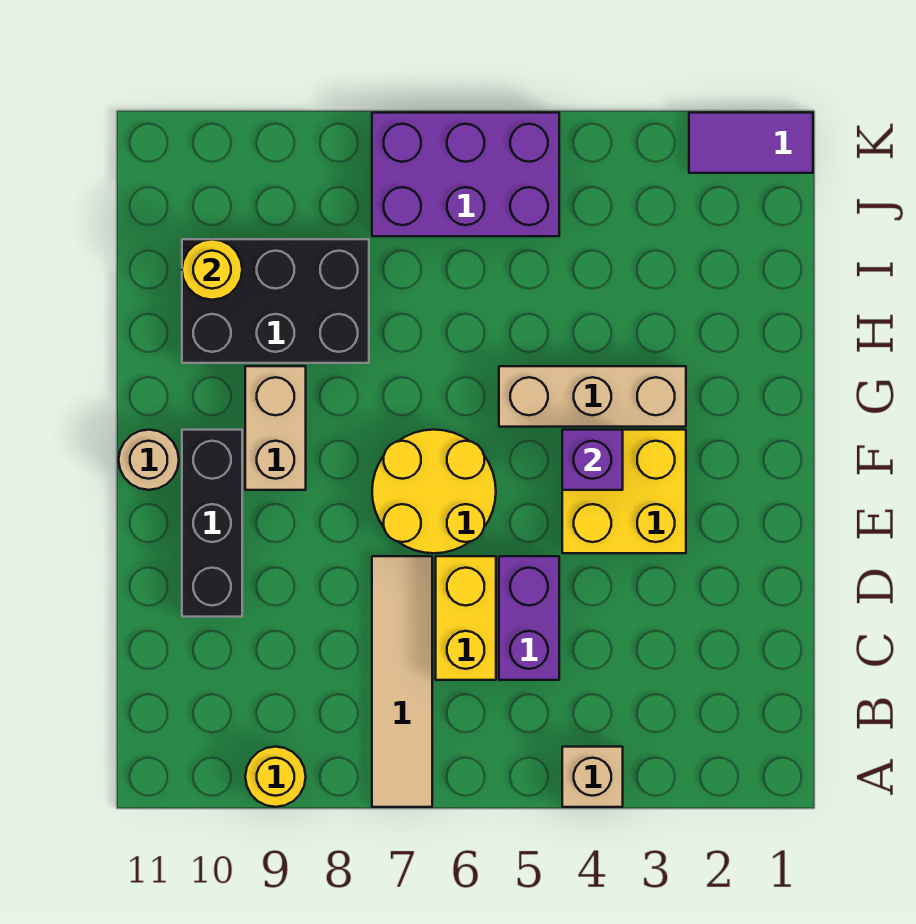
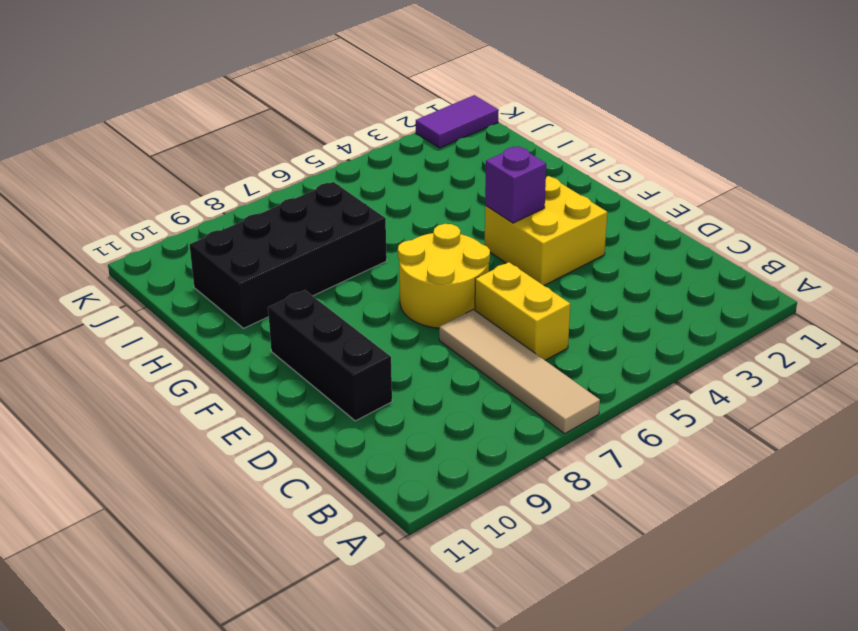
black brick H7:I10 level 1 -> black brick H8:I10 level 1
none -> tan brick A4 level 1
none -> yellow round brick A9 level 1
none -> purple brick C5:D5 level 1

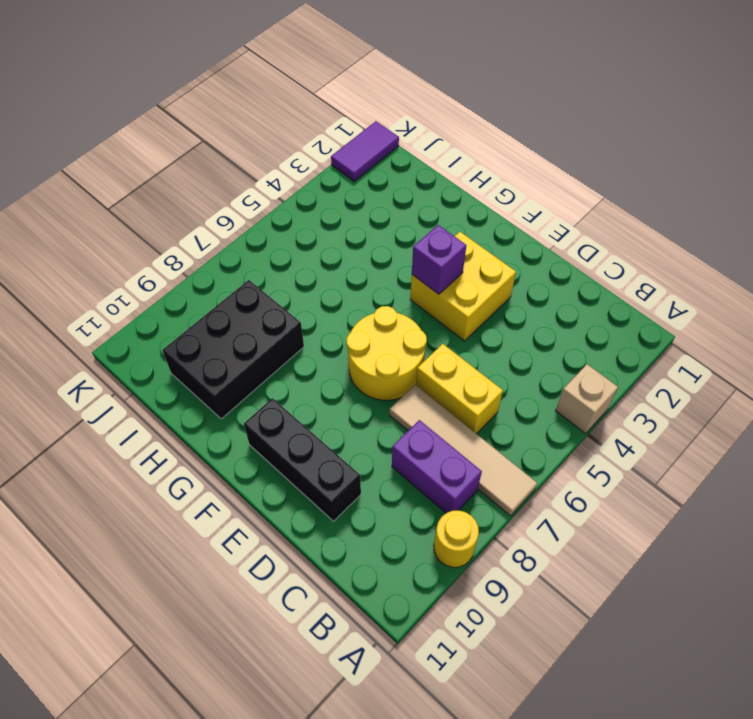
purple brick B8:C8 level 1 -> purple brick C5:D5 level 1
none -> tan brick F9:G9 level 1
none -> tan round brick F11 level 1
none -> tan brick G3:G5 level 1

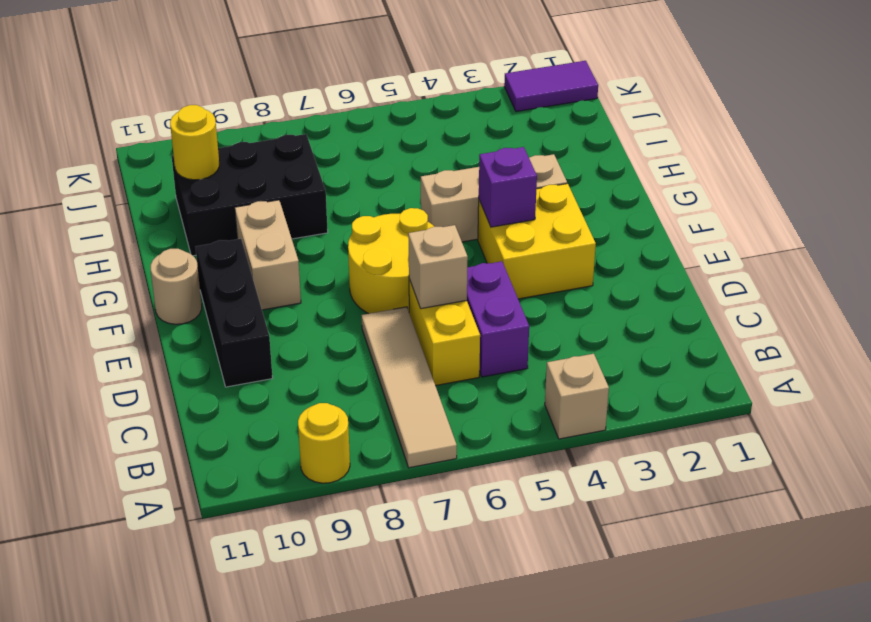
tan brick D6 level 2 -> none
none -> purple brick J5:K7 level 1

